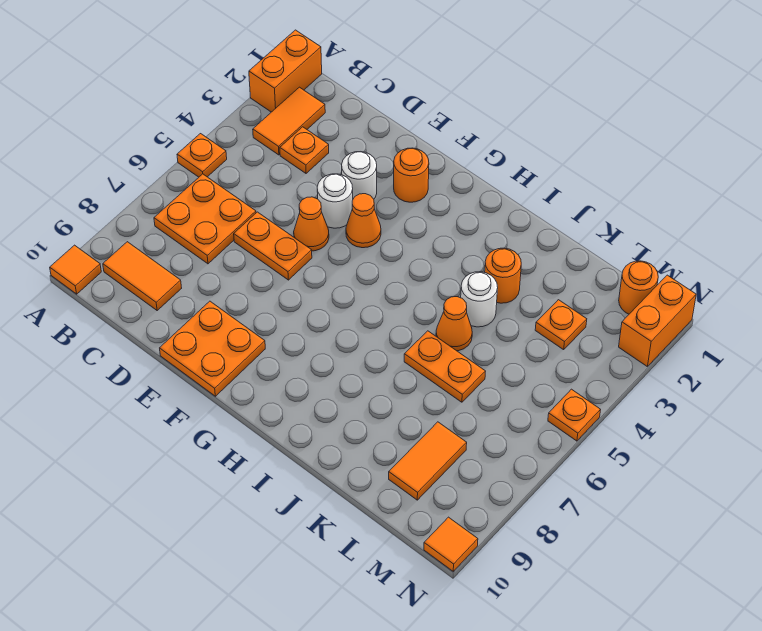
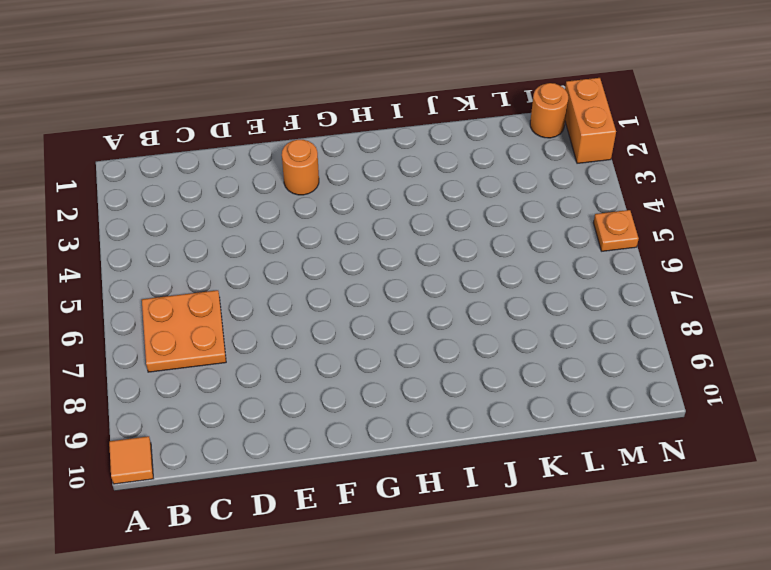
none -> orange brick A1:A2 level 1
none -> orange plate A5 level 1
none -> orange tile B2:B3 level 1

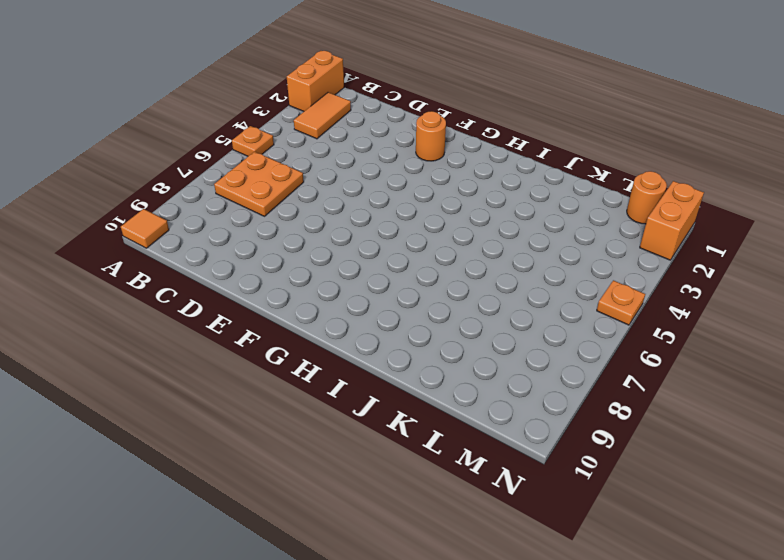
none -> orange tile B9:C9 level 1
none -> orange plate C3 level 1
none -> orange plate D6:E6 level 1

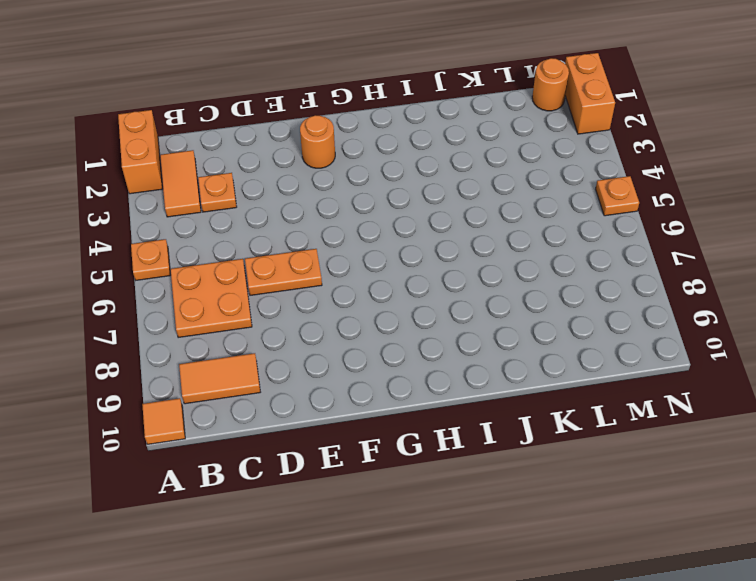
none -> white round brick E3 level 1
none -> white round brick E4 level 1
none -> orange cone E5 level 1

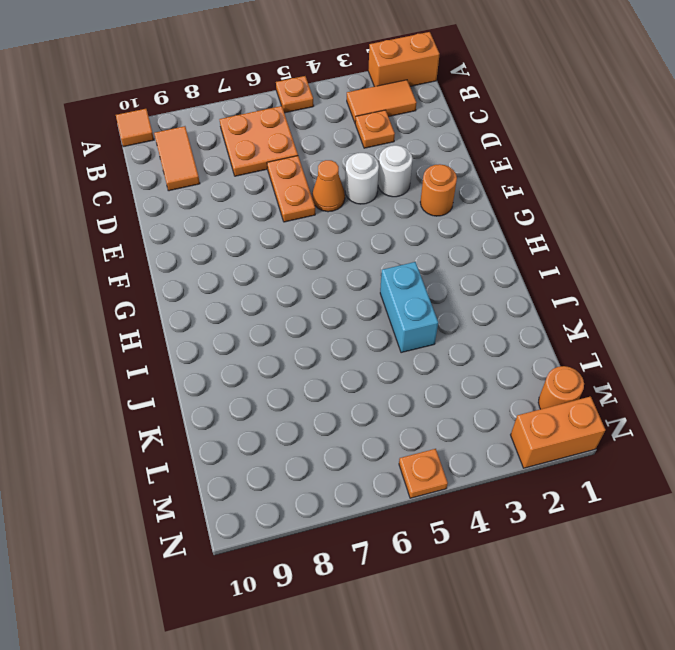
cyan brick I4:J4 level 1 -> white round brick J4 level 1
none -> orange plate E9:F10 level 1
none -> orange cone F4 level 1
none -> orange round brick J3 level 1

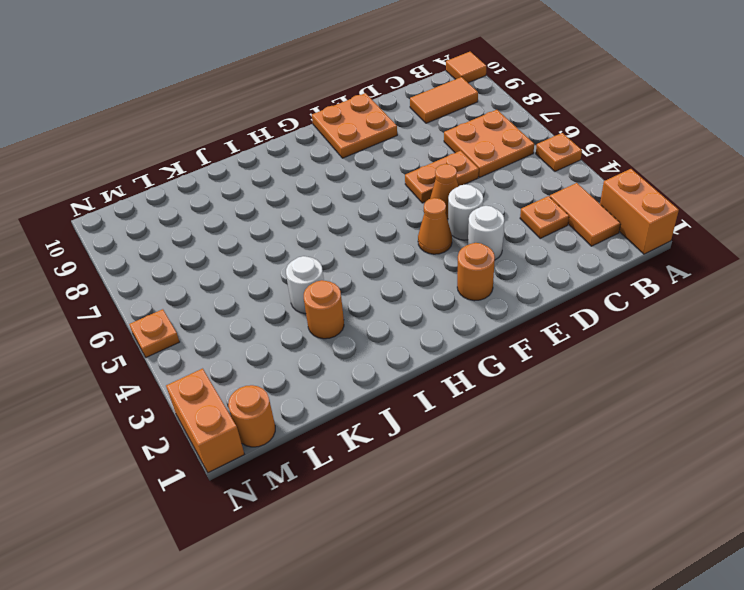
none -> orange cone J5 level 1
none -> orange plate J6:K6 level 1
none -> orange plate L3 level 1

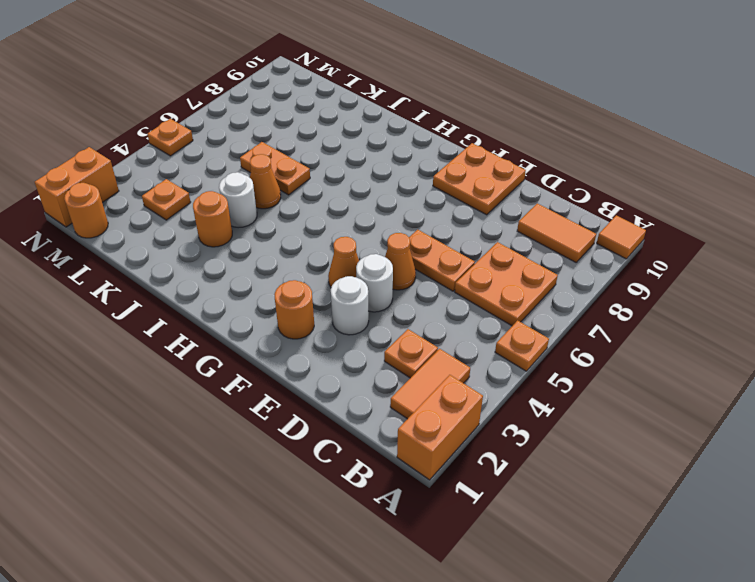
none -> orange tile L8:L9 level 1
none -> orange tile N10 level 1

